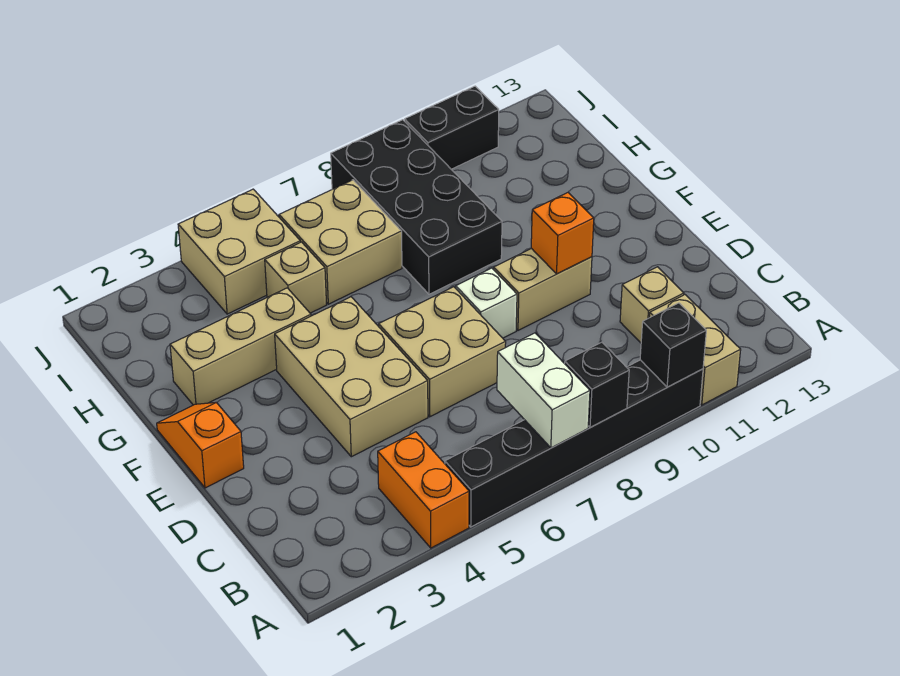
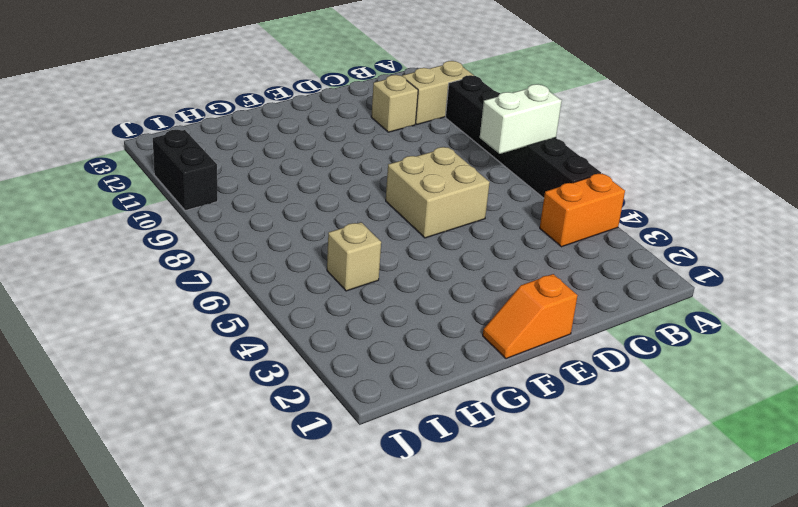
none -> tan brick D4:F5 level 1
none -> white brick E8 level 1
none -> tan brick E9:E10 level 1

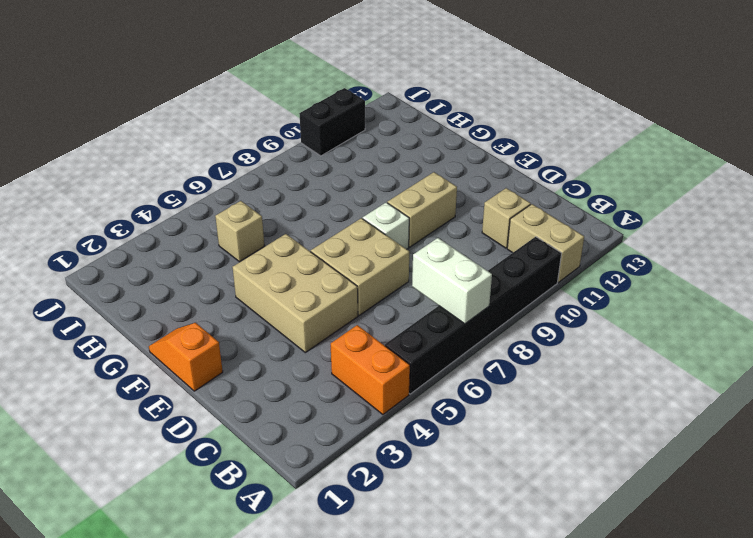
none -> tan brick G2:G4 level 1
none -> black brick G8:J9 level 1
none -> tan brick H6:I7 level 1

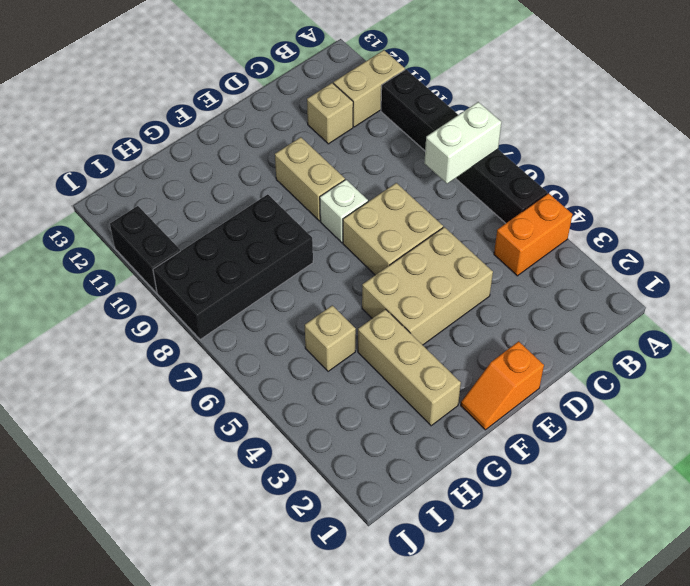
none -> tan brick H6:I7 level 1
none -> tan brick I4:J5 level 1
none -> black brick A8 level 2

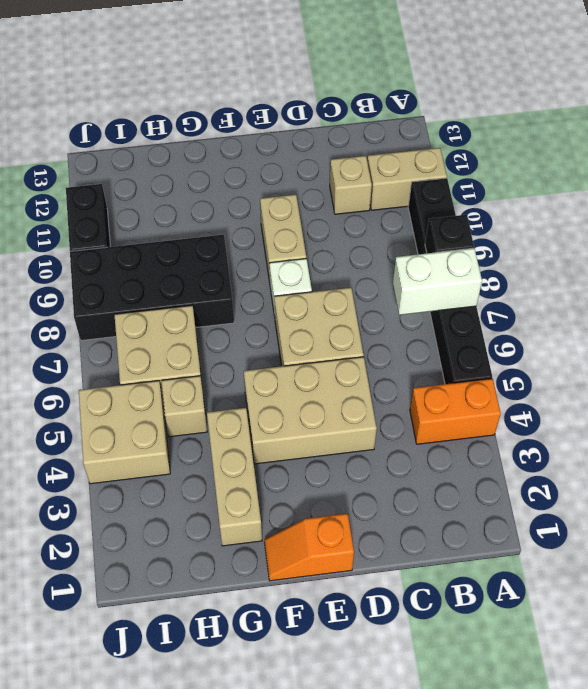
none -> black brick A10 level 2
none -> orange brick E10 level 2

